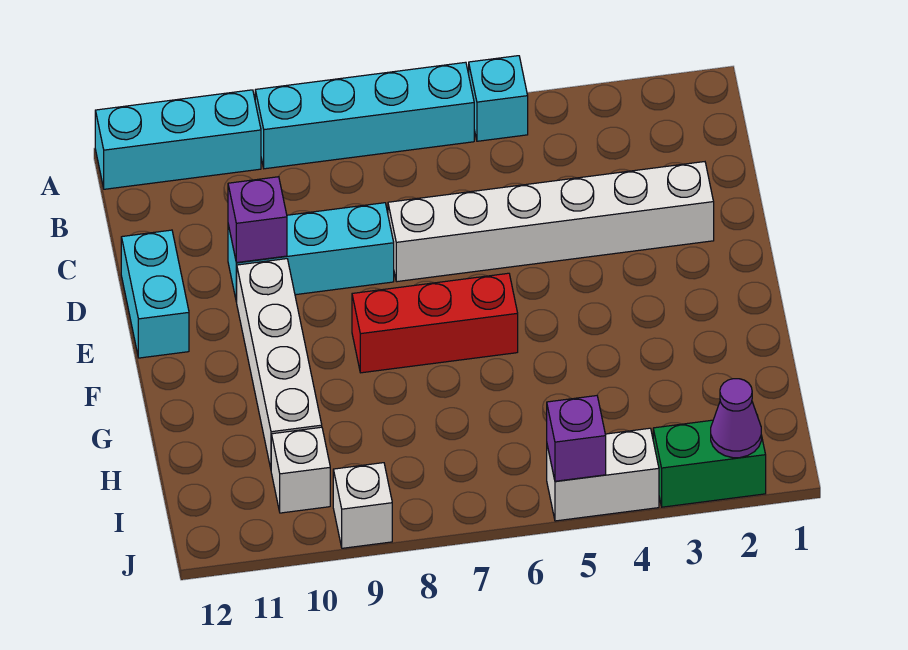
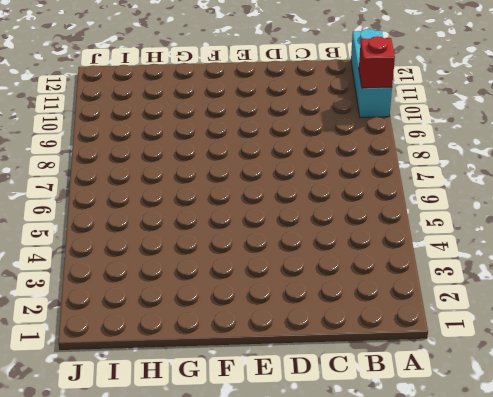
red brick A10 level 2 -> none
none -> cyan brick A5 level 1
none -> cyan brick A6:A9 level 1
none -> white brick D2:D7 level 1

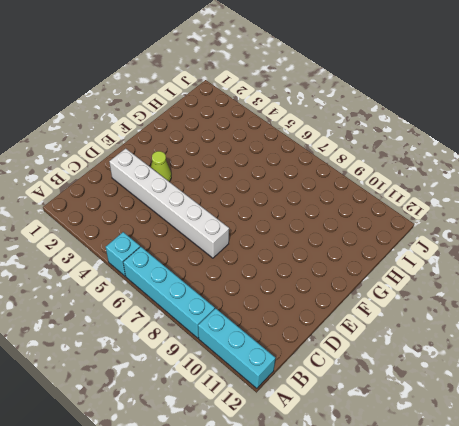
lime cone E3 level 1 -> none
none -> cyan brick D8:D10 level 1
none -> cyan brick D12:E12 level 1
none -> white brick E10:H10 level 1

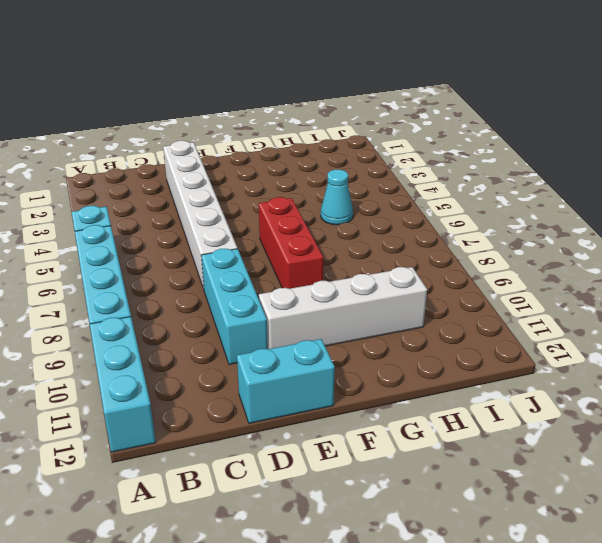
cyan cone H5 level 1 -> none
none -> white brick I10 level 1
none -> green brick J2:J3 level 1
none -> white brick J4:J5 level 1

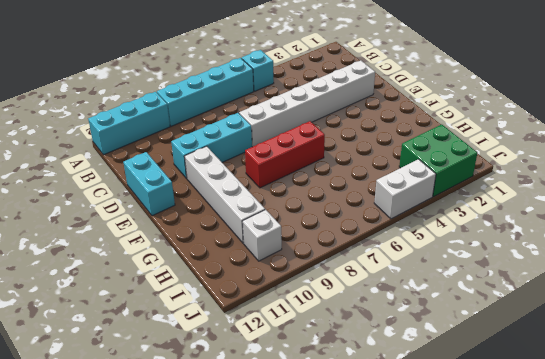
green brick I2:J3 level 1 -> green brick J2:J3 level 1
none -> white brick J9 level 1
none -> purple brick D10 level 2
none -> purple cone J2 level 2

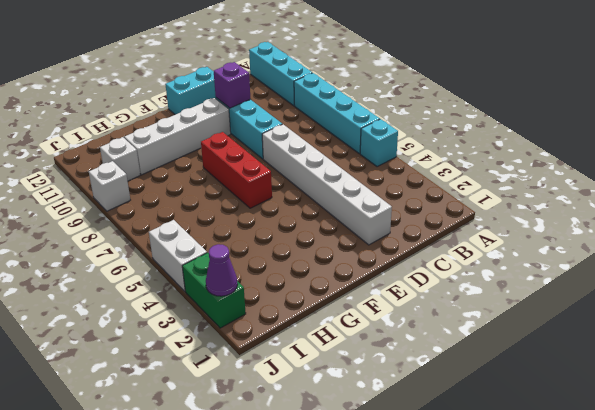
none -> purple brick J5 level 2

